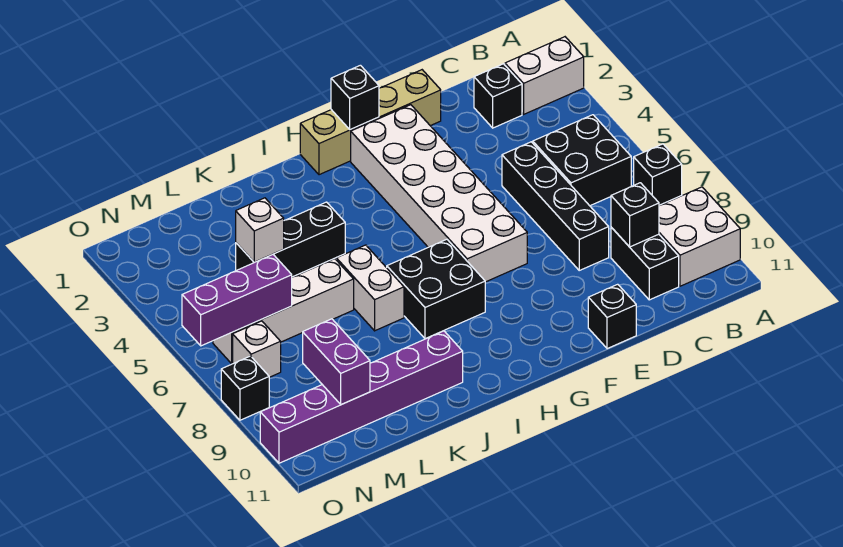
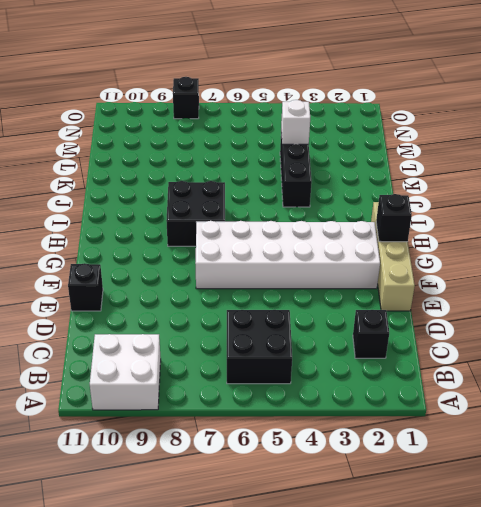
none -> white brick A2:B2 level 1
none -> black brick A7 level 1
none -> black brick C9:C10 level 1

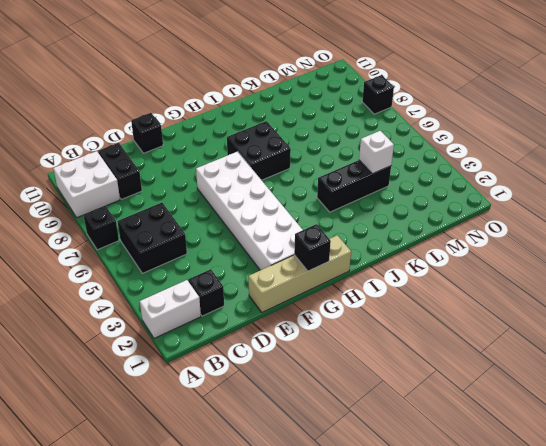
none -> black brick D5:D8 level 1
none -> white brick J6:J7 level 1
none -> purple brick J10:O10 level 1

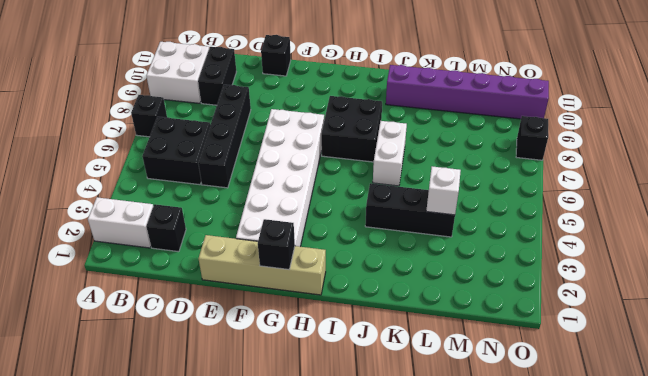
none -> white brick K6:N6 level 1
none -> white brick N7 level 1
none -> black brick C9 level 2

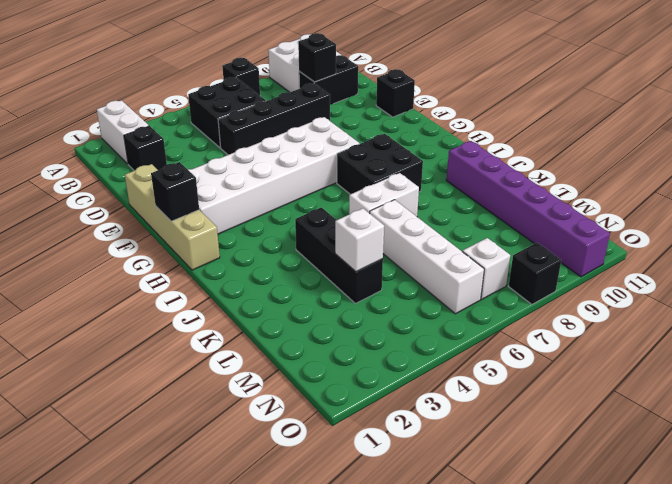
none -> purple brick M6:O6 level 2
none -> purple brick M9:M10 level 2

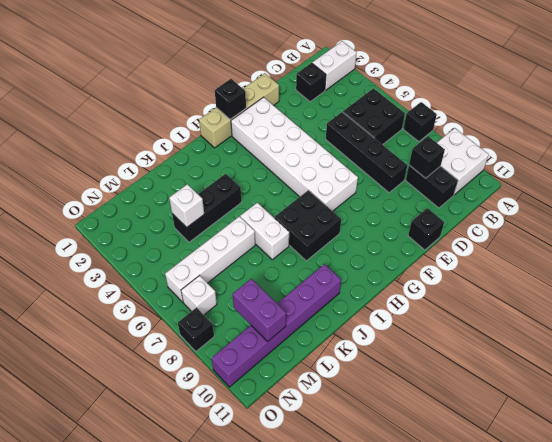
none -> purple brick M6:O6 level 2

